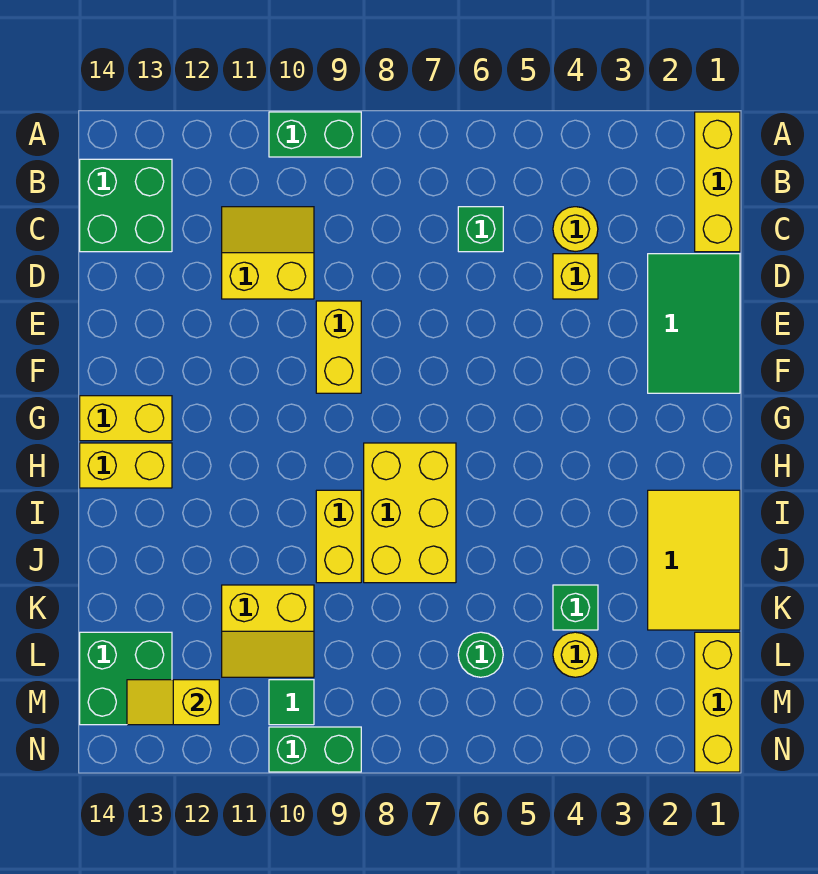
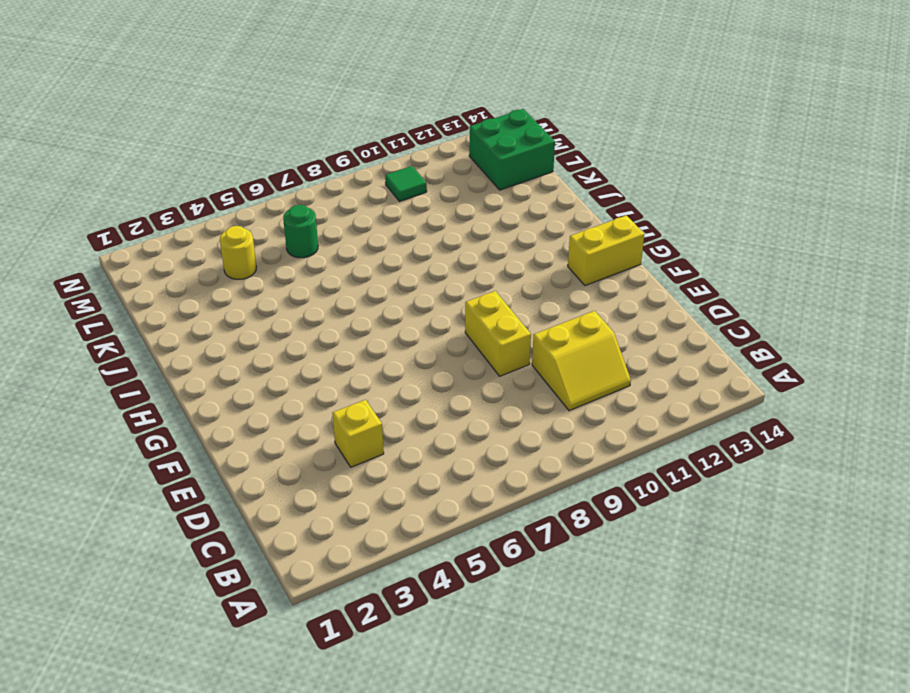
none -> yellow brick A1:C1 level 1
none -> green brick A9:A10 level 1
none -> green brick B13:C14 level 1

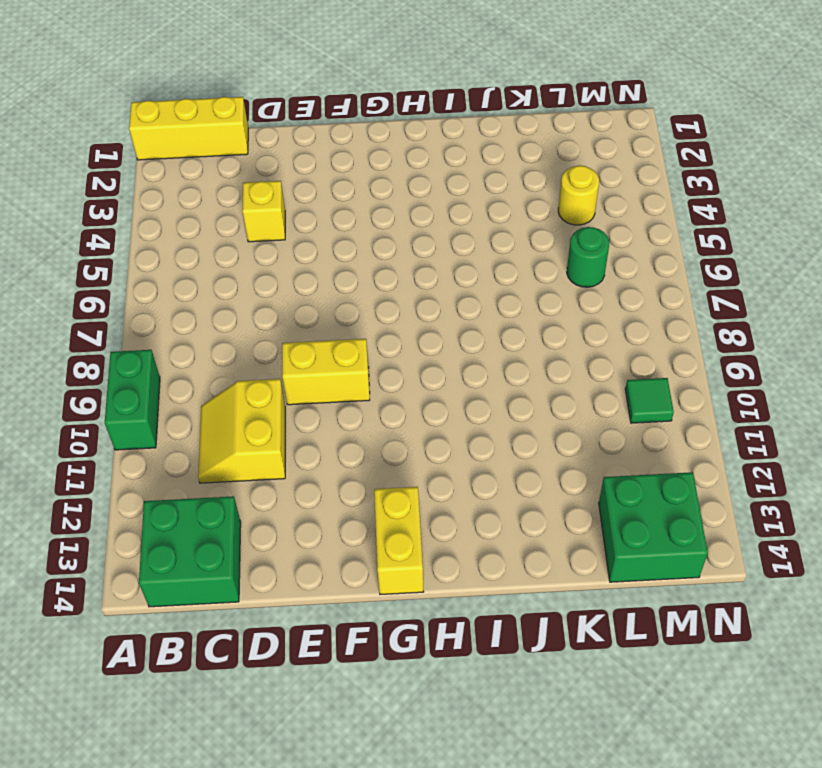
none -> yellow round brick C4 level 1
none -> green brick C6 level 1
none -> green tile D1:F2 level 1

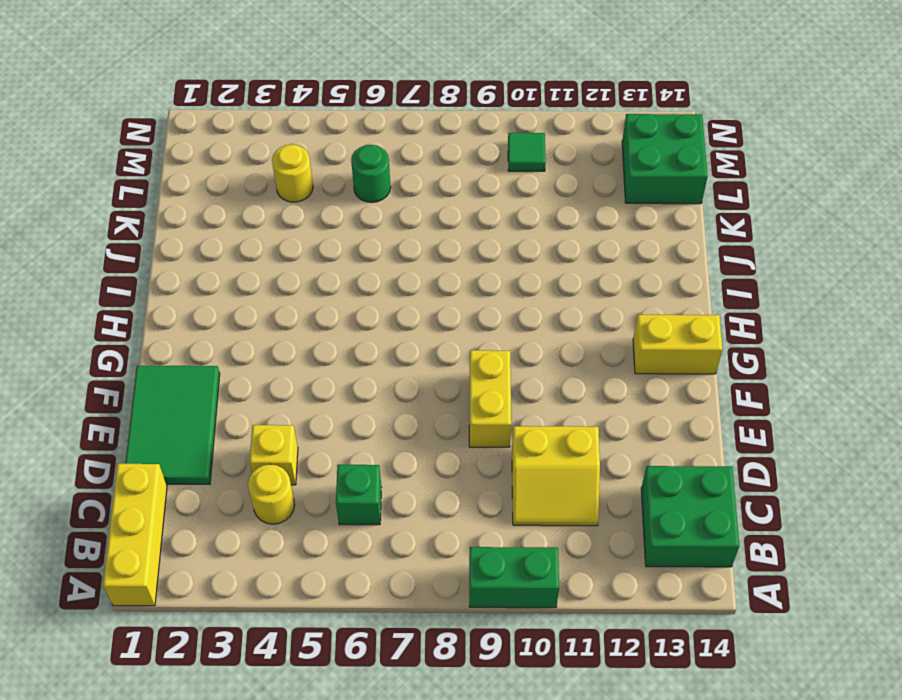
none -> yellow brick H7:J8 level 1
none -> yellow brick H13:H14 level 1
none -> yellow tile I1:K2 level 1

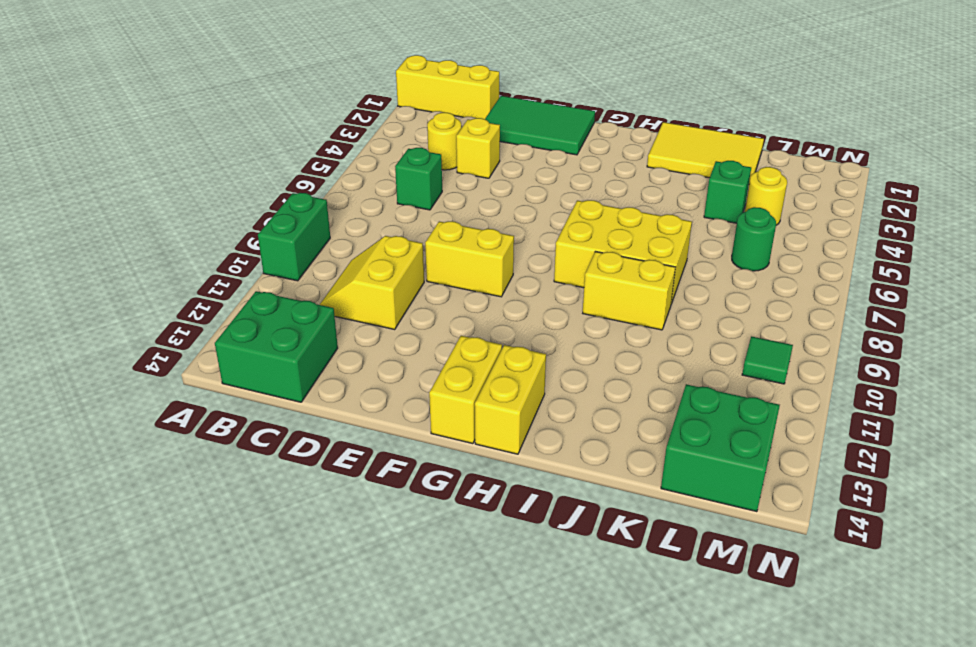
none -> yellow slope K10:L11 level 1 top K
none -> yellow brick L1:N1 level 1
none -> green brick N9:N10 level 1

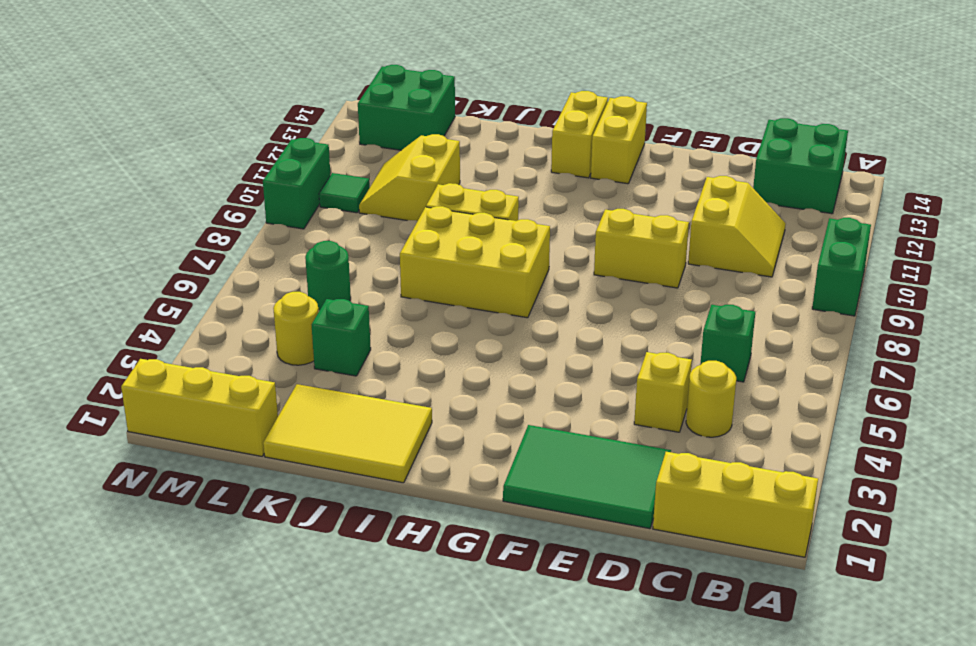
none -> yellow slope M12:M13 level 2 top 12

